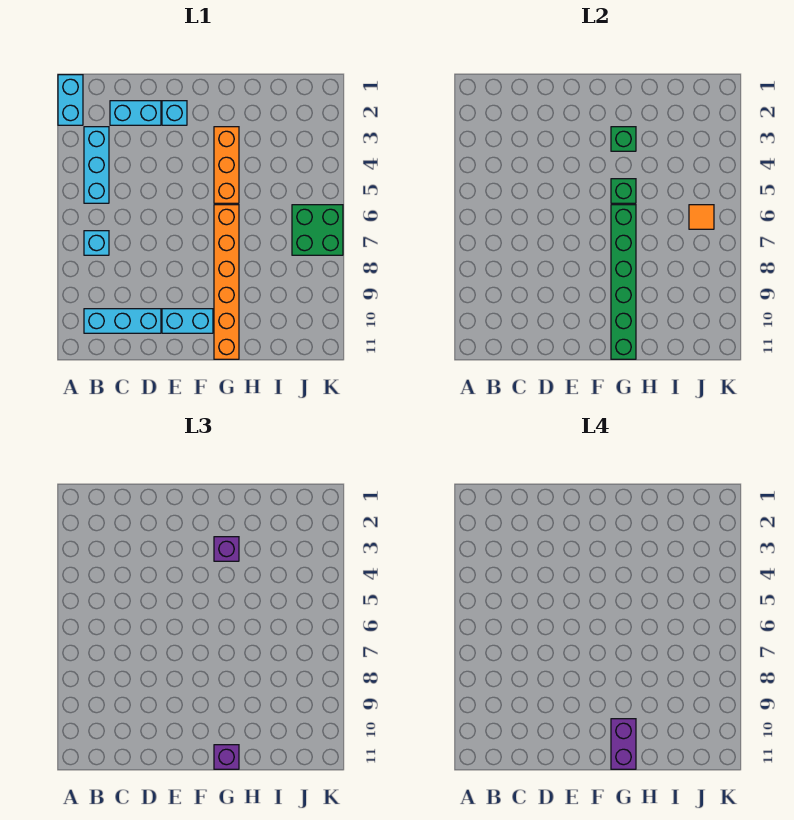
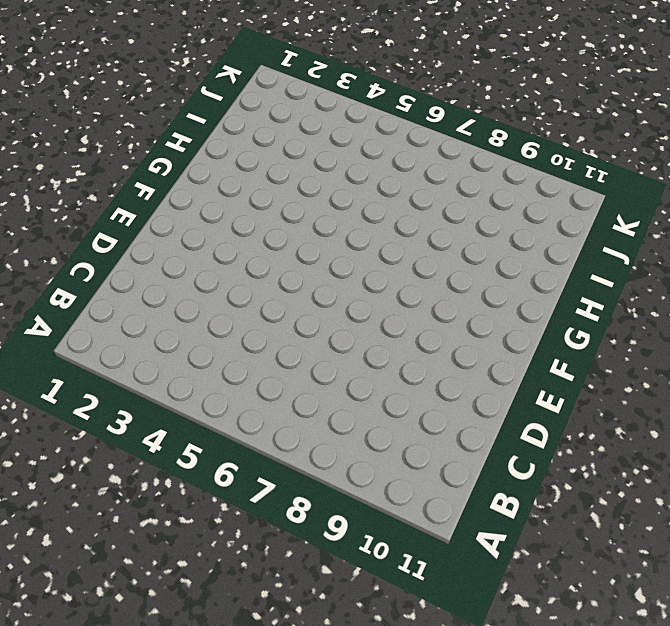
none -> cyan brick A1:A2 level 1
none -> cyan brick B3:B5 level 1
none -> cyan brick B7 level 1

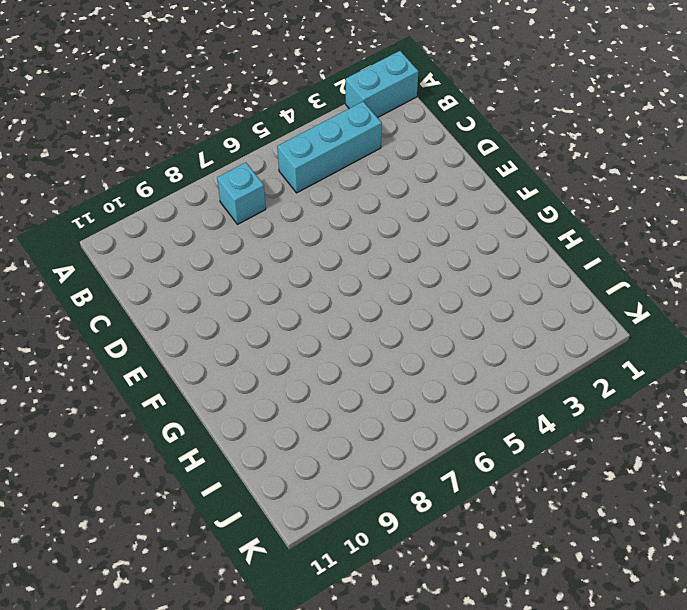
none -> cyan brick B10:D10 level 1
none -> cyan brick C2:D2 level 1
none -> cyan brick E2 level 1

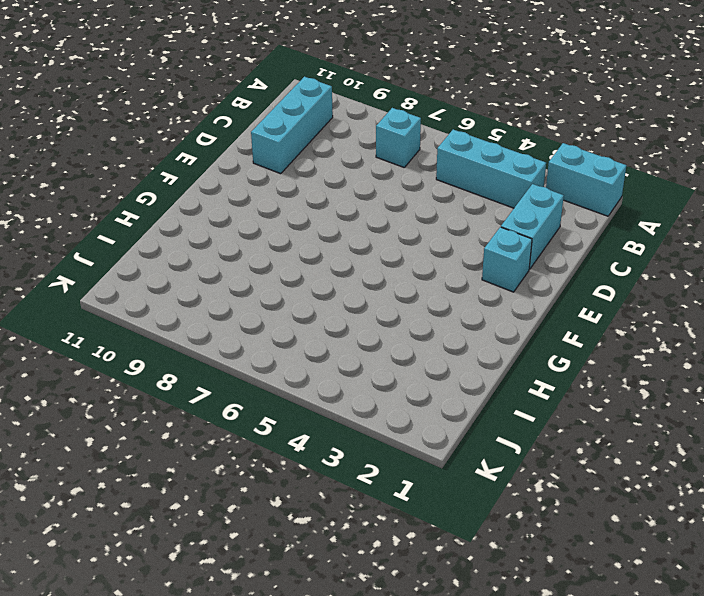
none -> cyan brick E10:F10 level 1
none -> orange brick G3:G5 level 1
none -> orange brick G6:G11 level 1

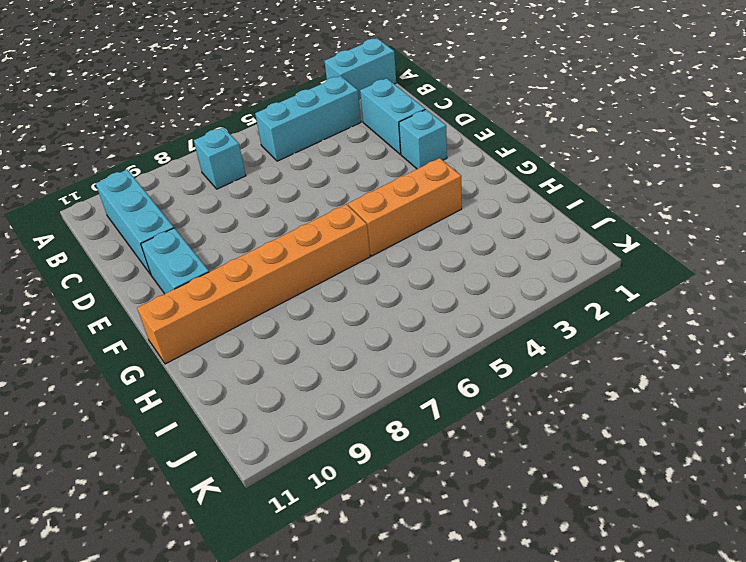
none -> green brick J6:K7 level 1
none -> green brick G3 level 2
none -> green brick G5 level 2

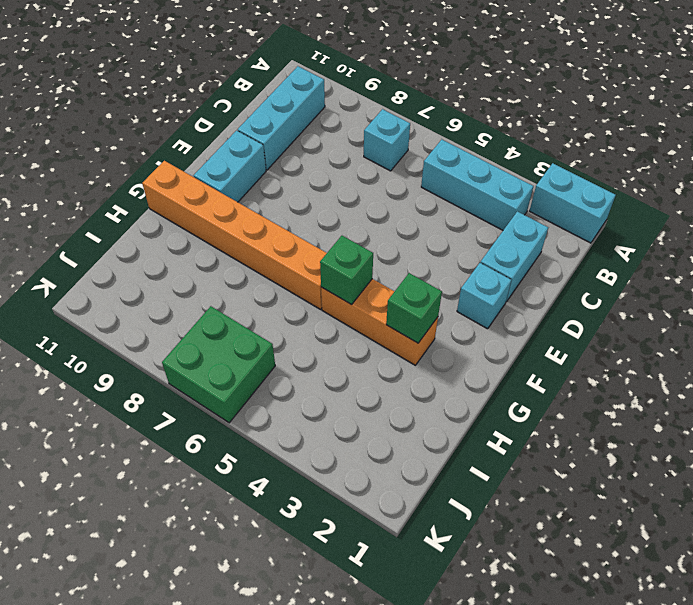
none -> green brick G6:G11 level 2
none -> orange tile J6 level 2
none -> purple brick G3 level 3

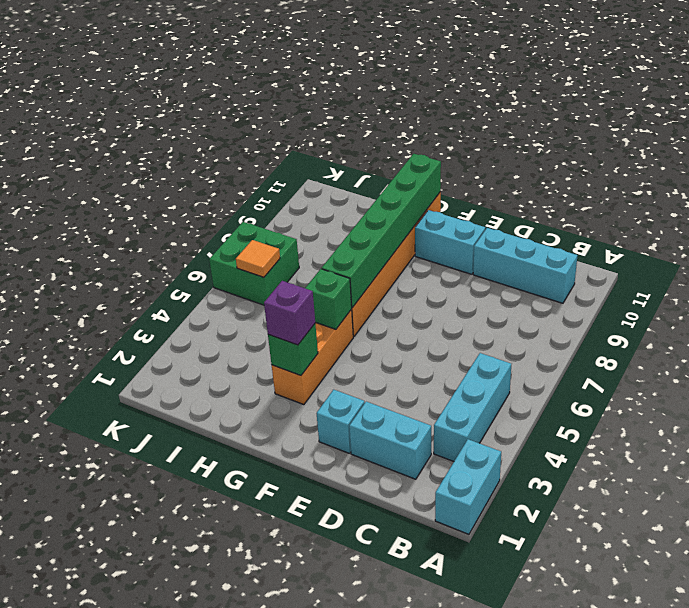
none -> cyan brick B7 level 1
none -> purple brick G11 level 3
none -> purple brick G10:G11 level 4

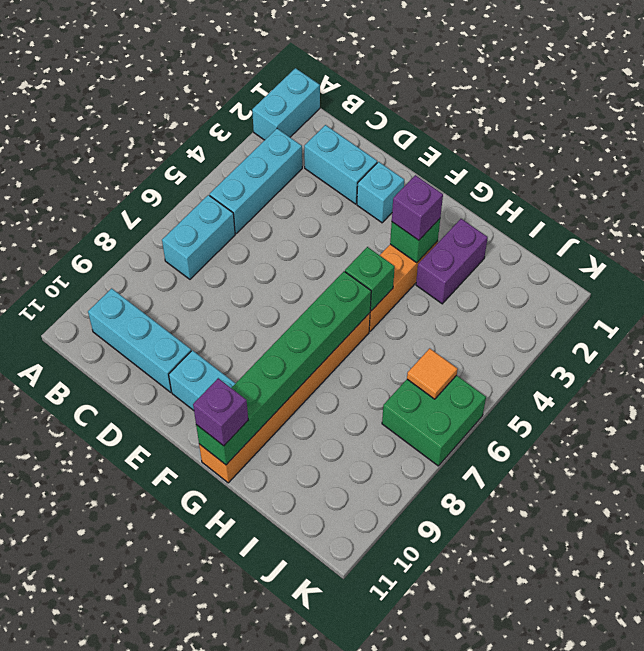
cyan brick B6:B7 level 1 -> cyan brick B7 level 1
purple brick H2:H3 level 1 -> purple brick G10:G11 level 4

